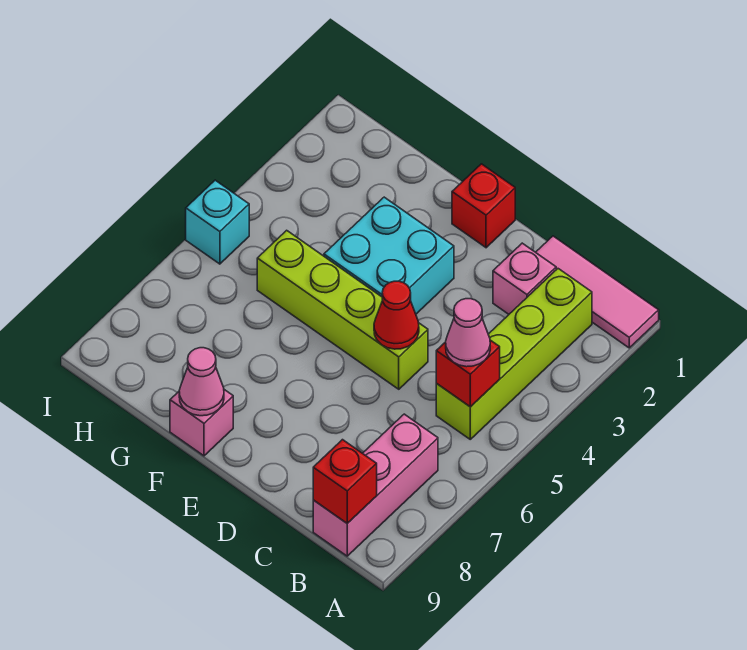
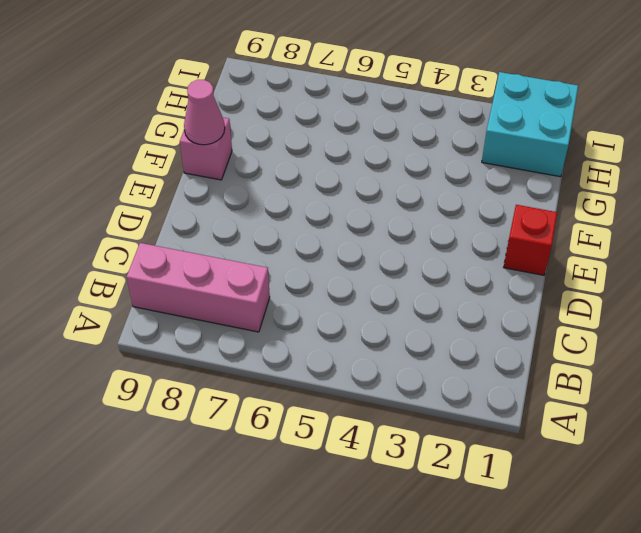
cyan brick H1:I2 level 1 -> cyan brick E3:F4 level 1
none -> pink tile A1:C1 level 1
none -> lime brick B2:B5 level 1
none -> pink brick C2 level 1

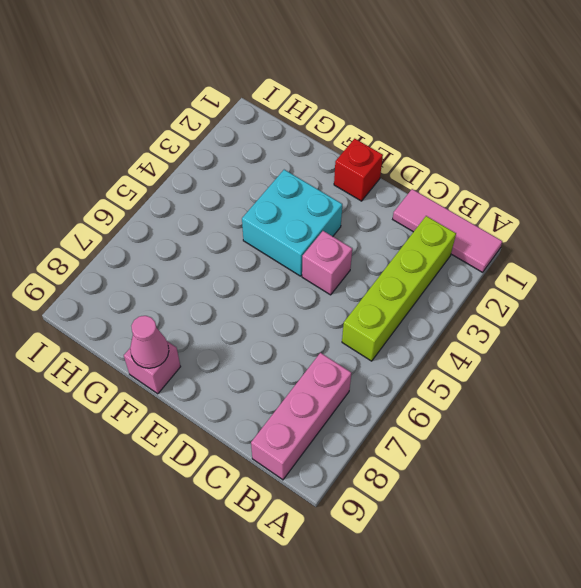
pink brick D4 level 1 -> pink brick C2 level 1
none -> lime brick D5:G5 level 1
none -> cyan brick I5 level 1
none -> red brick B5 level 2

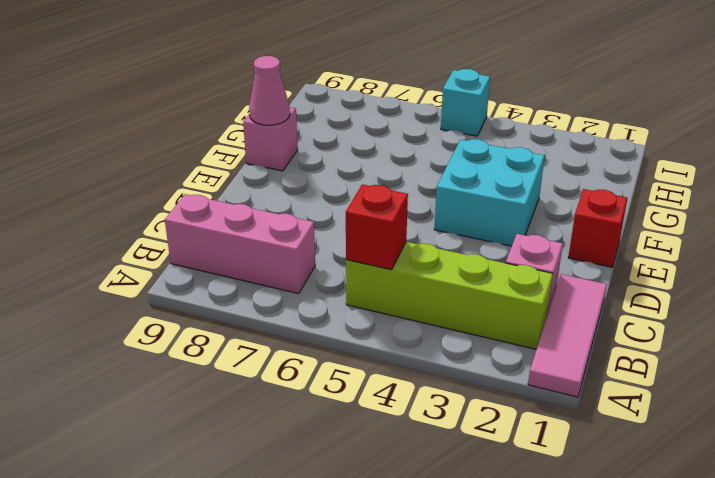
none -> lime brick D5:G5 level 1
none -> red brick B9 level 2
none -> red cone D5 level 2

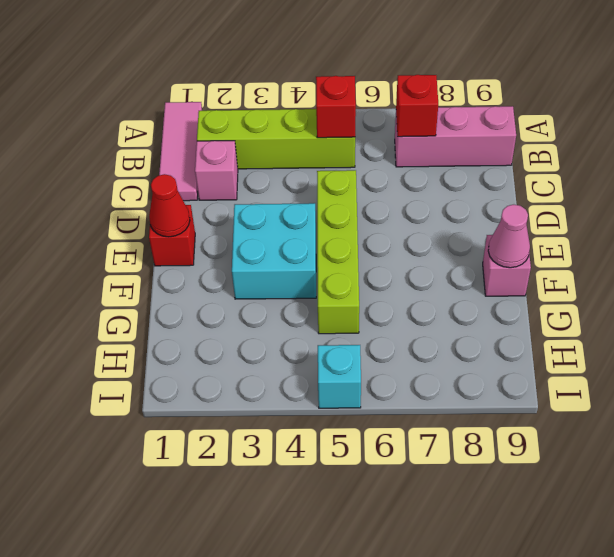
red brick B7 level 2 -> red brick B9 level 2
red cone E1 level 2 -> red cone D5 level 2
none -> pink cone B5 level 3

